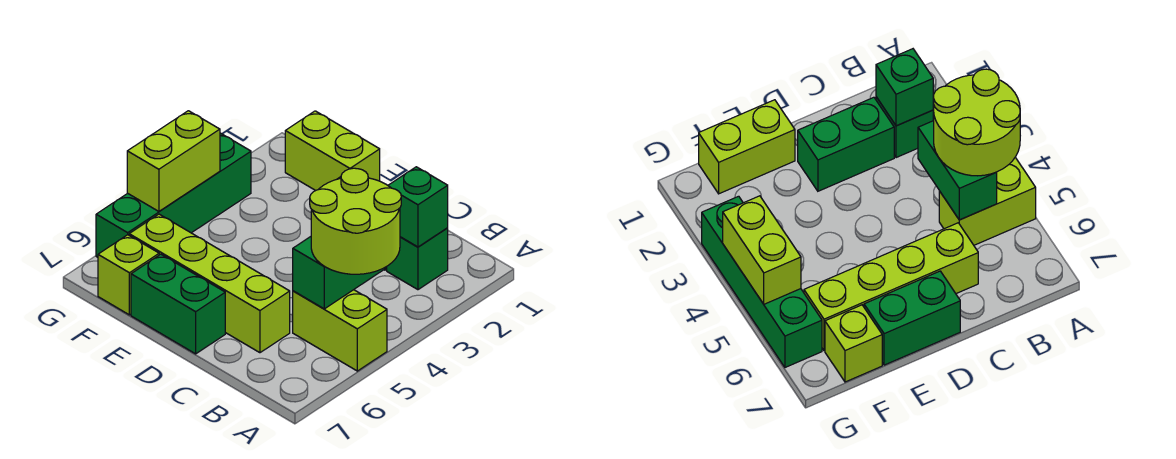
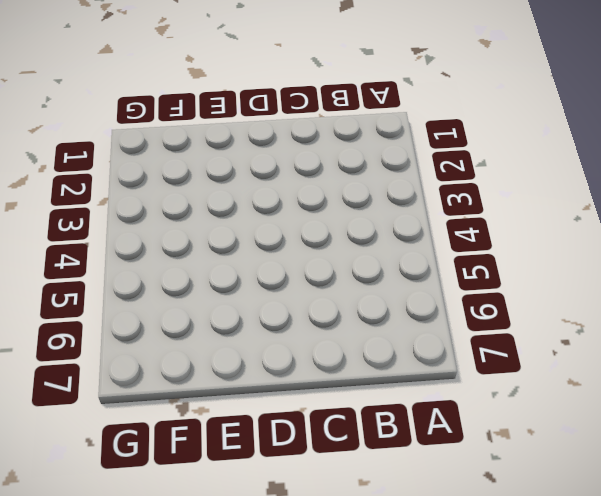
none -> lime brick A5:B5 level 1
none -> green brick B2 level 1
none -> green brick C2:D2 level 1

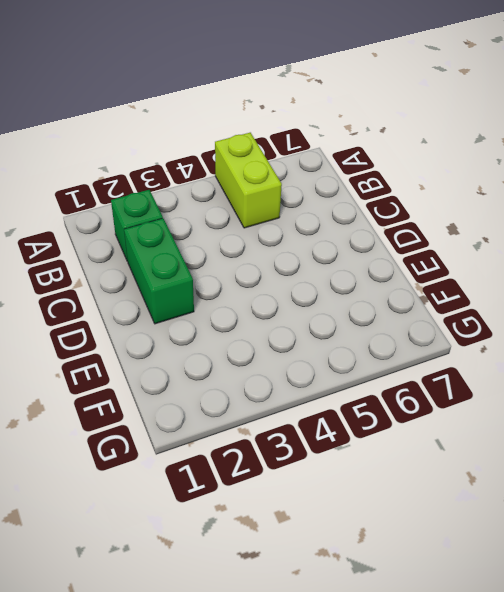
none -> lime brick C6:F6 level 1
none -> green brick D7:E7 level 1
none -> lime brick E1:F1 level 1

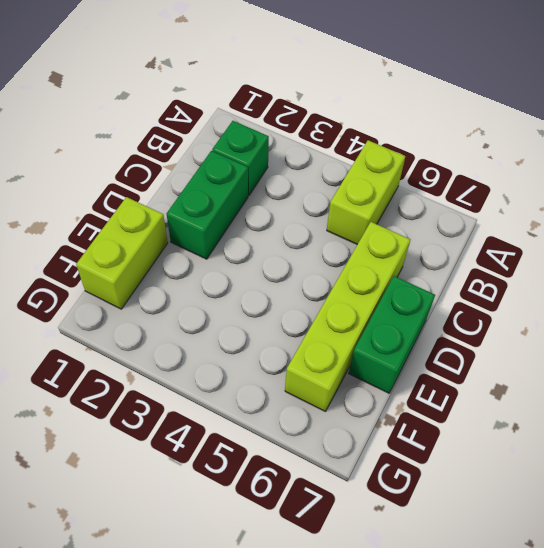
none -> lime brick F7 level 1
none -> green brick G3:G6 level 1
none -> green brick B2 level 2

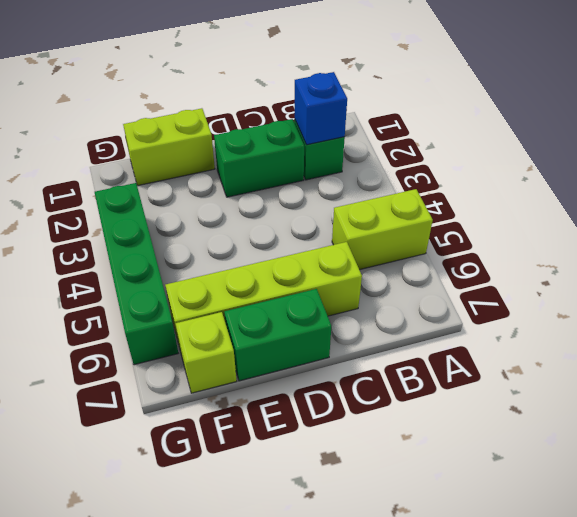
blue brick B2 level 2 -> green brick B2 level 2
none -> green brick B4:B5 level 2
none -> lime brick G4:G5 level 2
none -> lime round brick A4:B5 level 3

